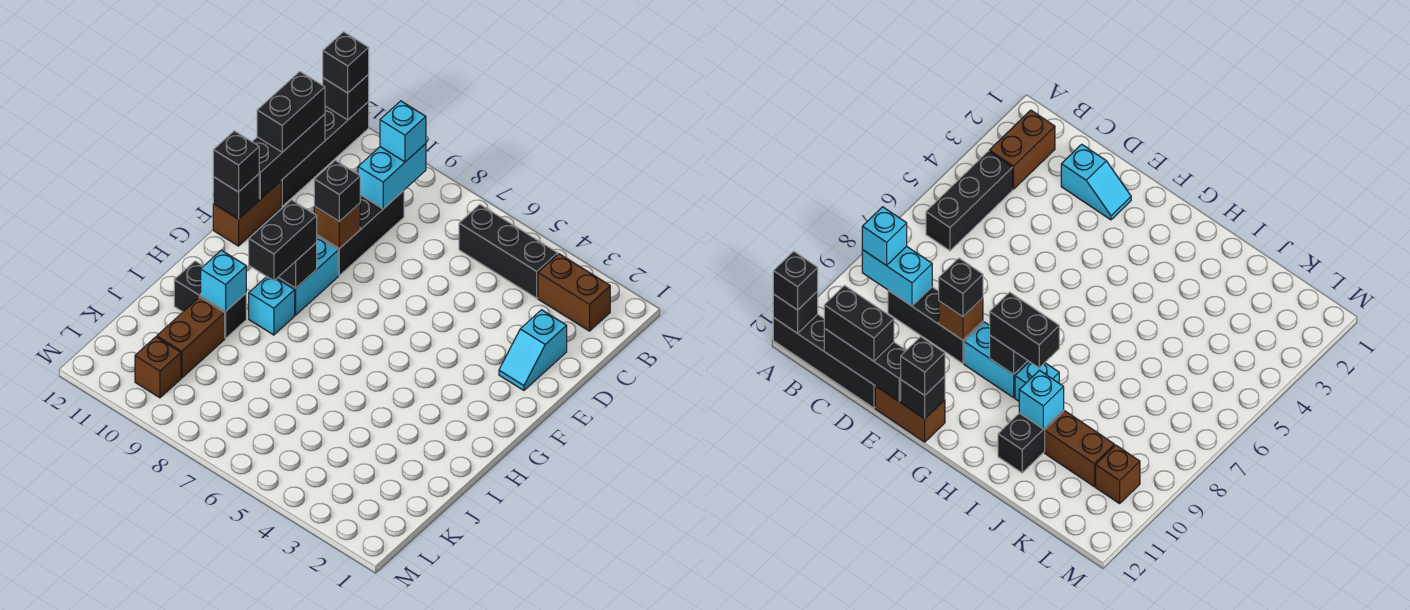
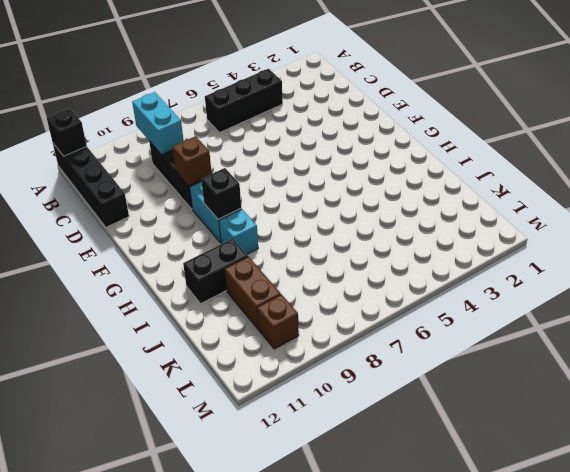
none -> brown brick B2:B3 level 1
none -> cyan slope D2:E2 level 1 top D
none -> brown brick E12:F12 level 1

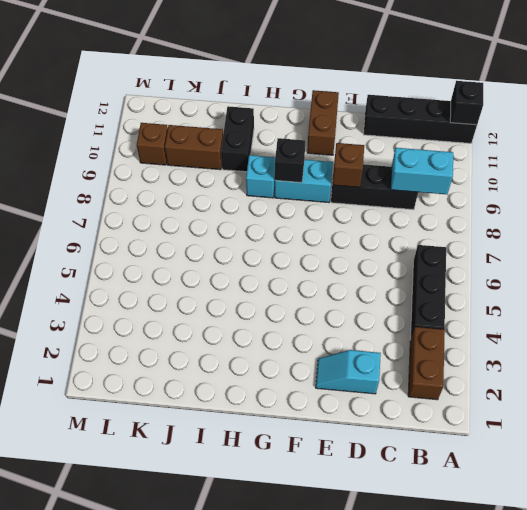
brown brick F11:F12 level 1 -> brown brick E12:F12 level 1
none -> black brick C12:E12 level 2
none -> black brick F12 level 2
none -> cyan brick I10 level 2

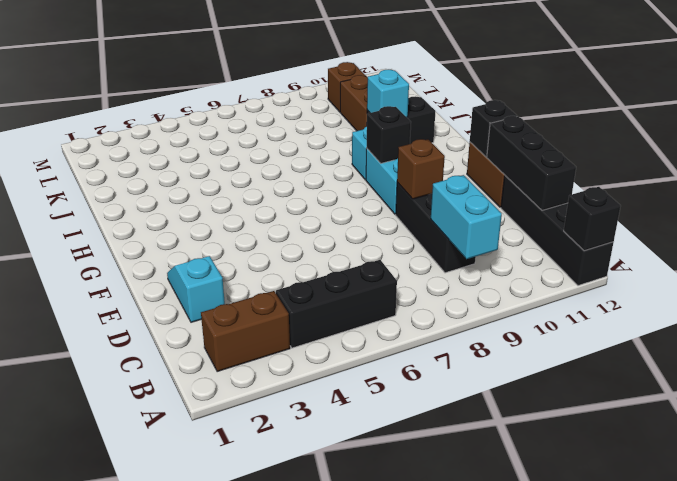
none -> black brick A12 level 3
none -> cyan brick B9 level 3
none -> black brick C12:D12 level 3

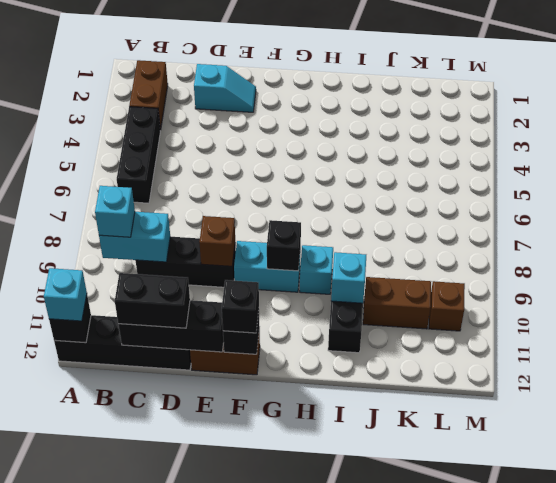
cyan brick A12 level 3 -> black brick A12 level 3
none -> black brick E9 level 3
none -> black brick G9:H9 level 3

